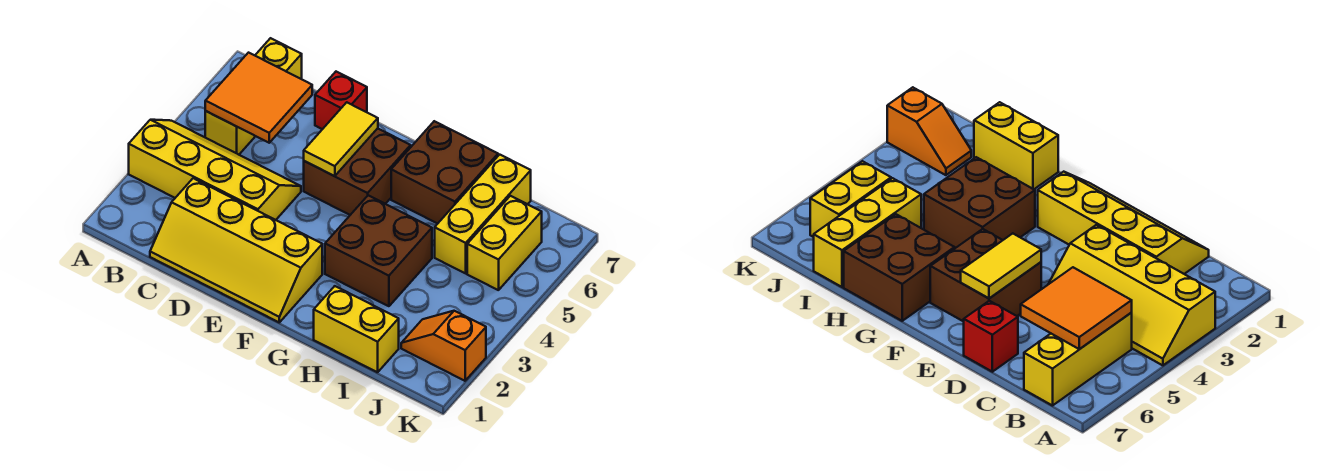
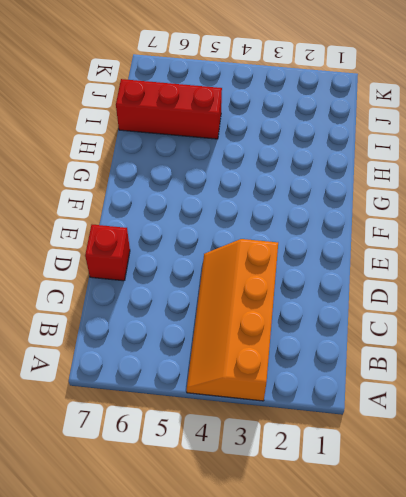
orange slope A3:D4 level 1 top 3 -> yellow slope A3:D4 level 1 top 3
red brick I5:I7 level 1 -> yellow brick I5:I7 level 1
none -> yellow brick B5:B7 level 1
none -> yellow slope C1:F2 level 1 top 2
none -> brown brick E5:F6 level 1

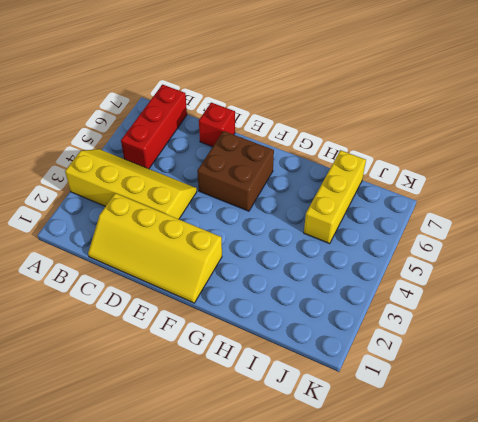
red brick B5:B7 level 1 -> yellow brick B5:B7 level 1
none -> brown brick G3:H4 level 1
none -> brown brick G6:H7 level 1
none -> yellow brick H1:I1 level 1

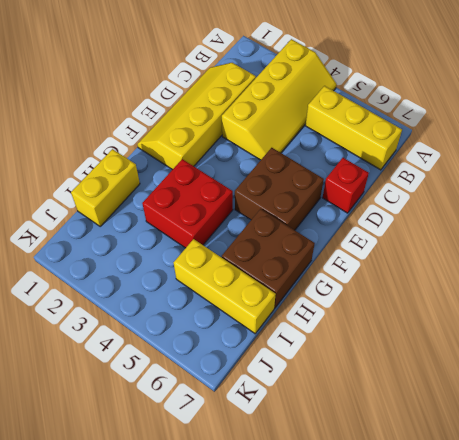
red brick G3:H4 level 1 -> brown brick G3:H4 level 1
none -> orange slope J2:K2 level 1 top K
none -> yellow brick J5:J6 level 1
none -> orange tile B5:C6 level 2

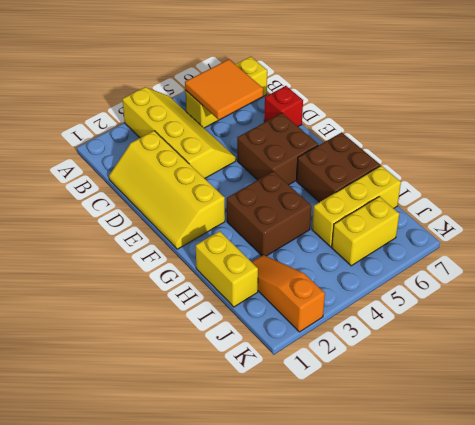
orange slope I2:K2 level 1 top K -> orange slope J2:K2 level 1 top K
none -> yellow tile E5:E6 level 2

